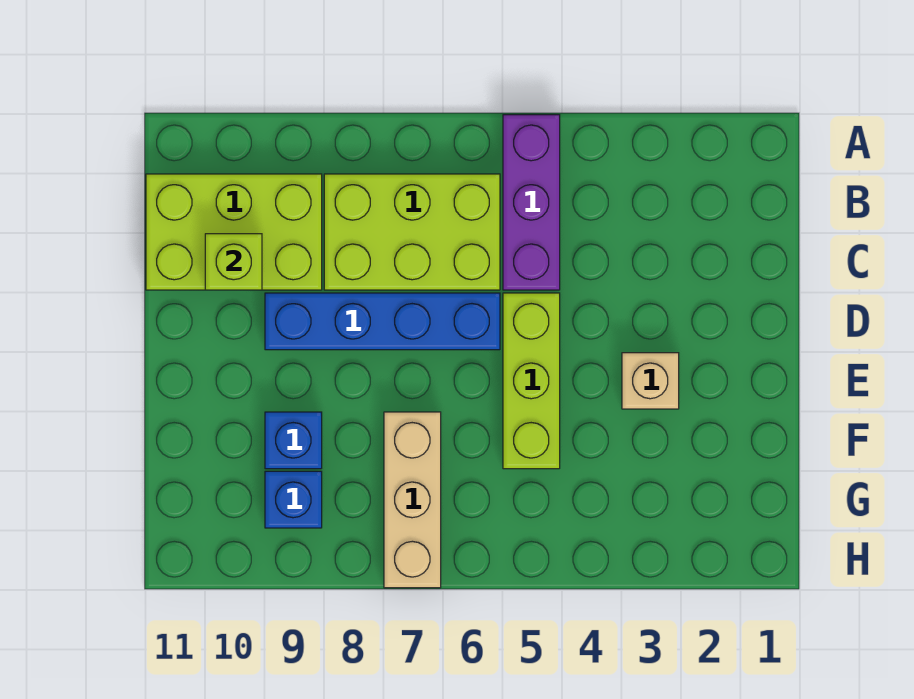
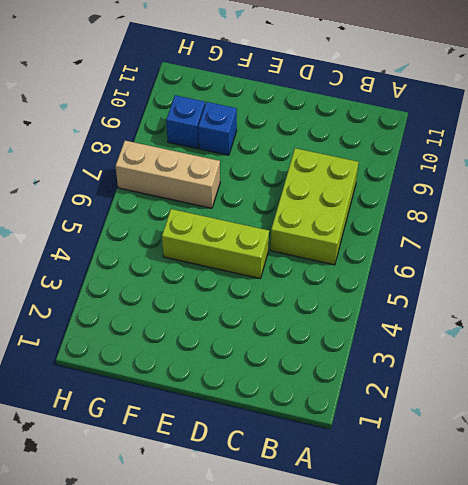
none -> purple brick A5:C5 level 1
none -> lime brick B9:C11 level 1

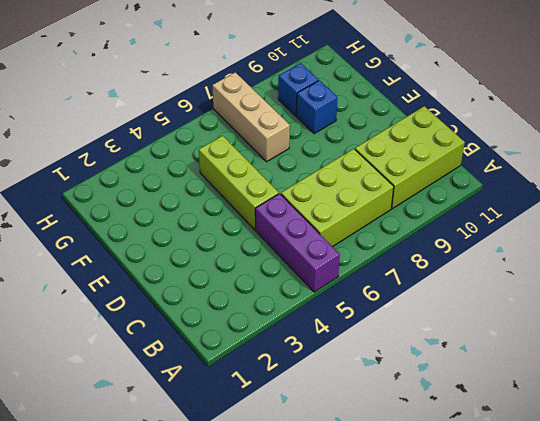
none -> blue brick D6:D9 level 1
none -> tan brick E3 level 1

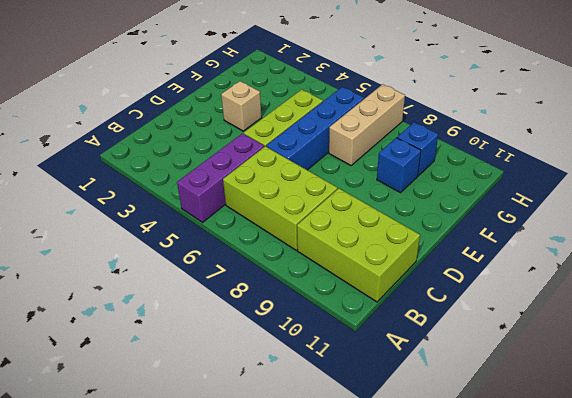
blue brick D6:G6 level 1 -> blue brick D6:D9 level 1
none -> lime brick C10 level 2

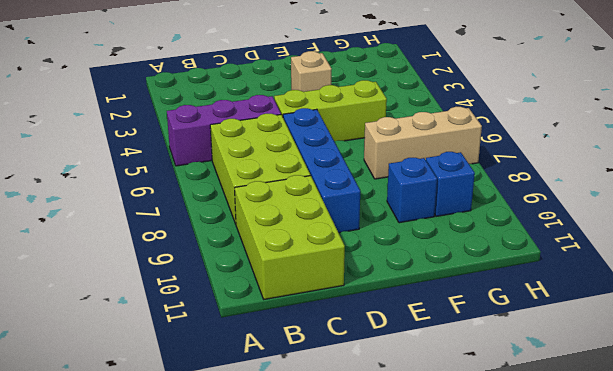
none -> lime brick C10 level 2

